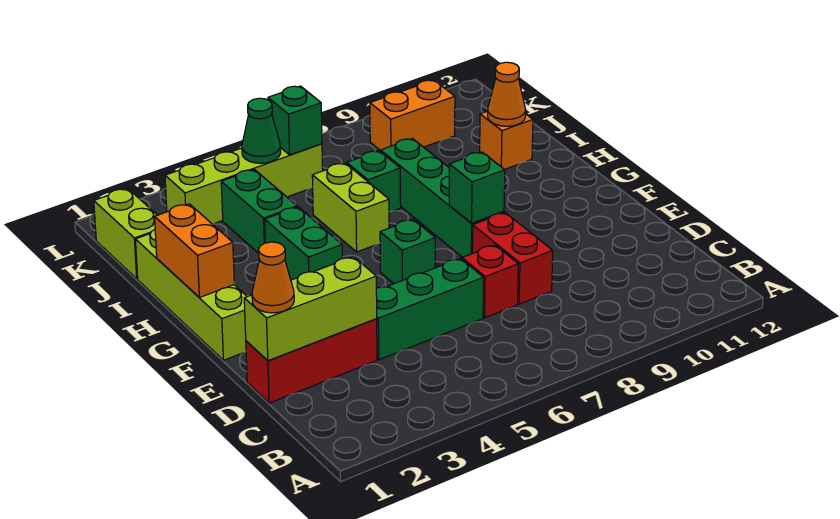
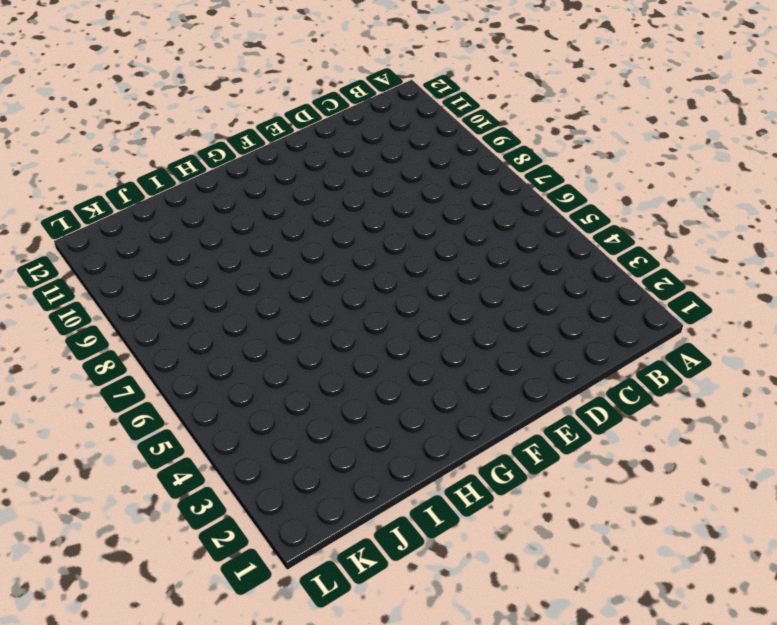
none -> red brick D1:D3 level 1
none -> green brick D4:D6 level 1
none -> red brick D7 level 1

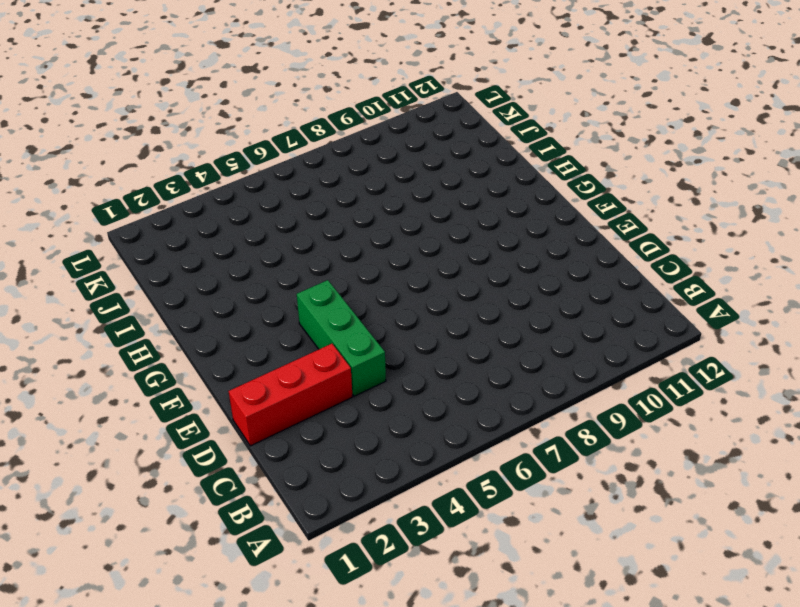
green brick D4:F4 level 1 -> green brick D4:D6 level 1
none -> red brick D7 level 1
none -> red brick D8:E8 level 1
none -> lime brick F1:I1 level 1

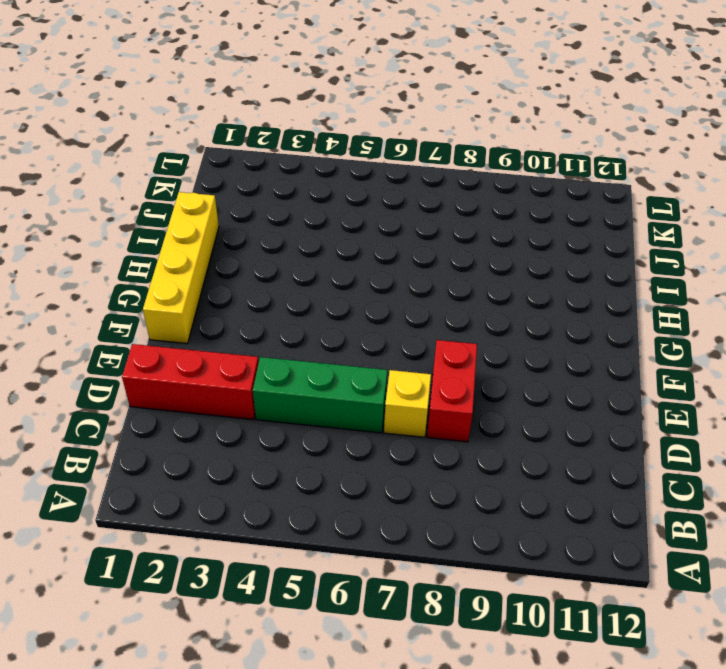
yellow brick D7 level 1 -> red brick D7 level 1
yellow brick F1:I1 level 1 -> lime brick F1:I1 level 1
none -> green brick F6 level 1
none -> green brick F8:I8 level 1
none -> green brick G4:H4 level 1

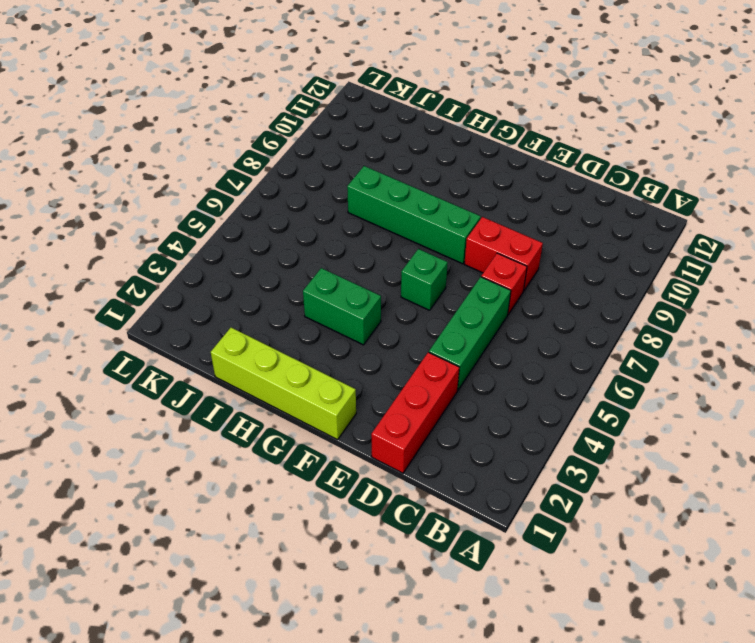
none -> lime brick H6:I6 level 1
none -> green brick I4:J4 level 1
none -> green brick I7 level 1

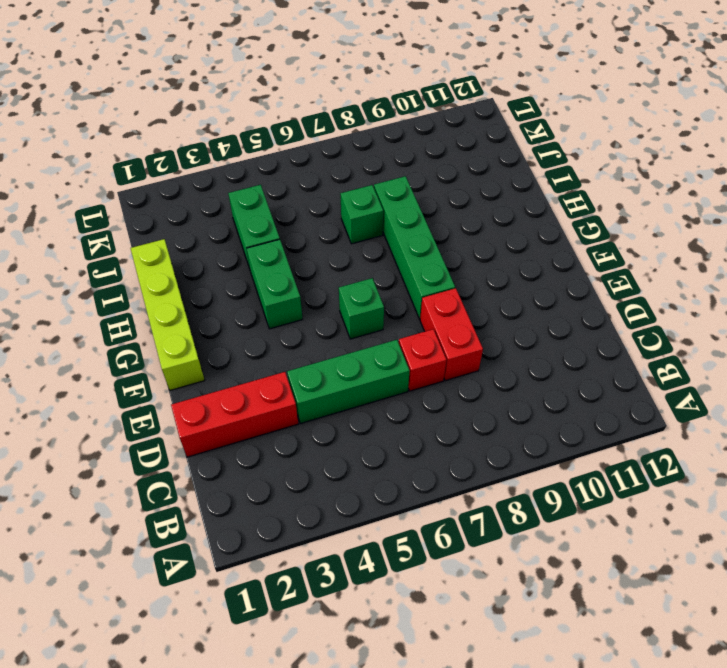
none -> lime brick H6:I6 level 1
none -> orange brick I11 level 1
none -> lime brick J1:K1 level 1

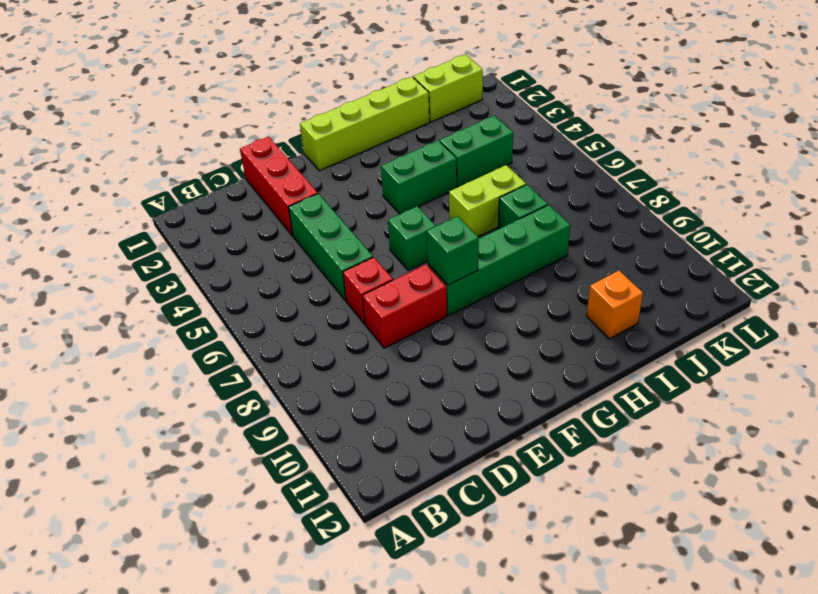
none -> lime brick K3:K6 level 1
none -> orange brick K9:K10 level 1
none -> lime brick D1:D3 level 2

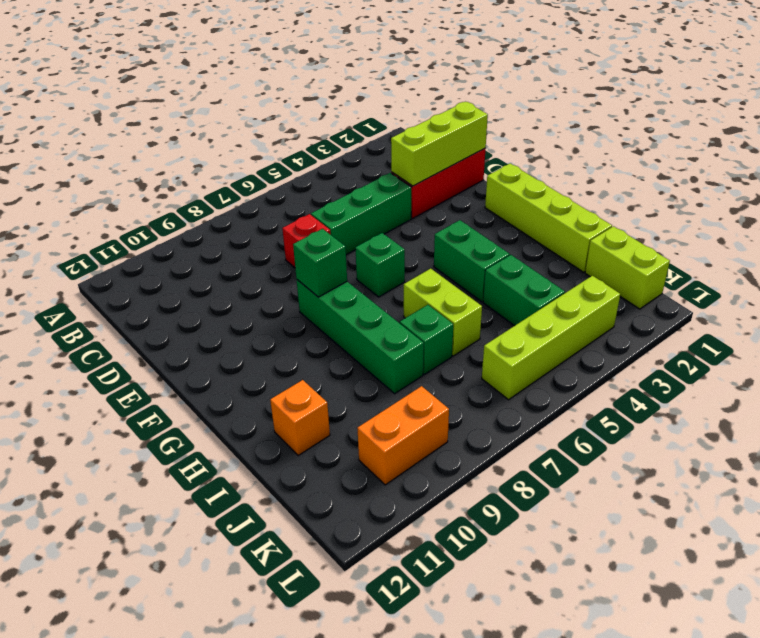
none -> red brick D8:E8 level 1
none -> orange brick G1:H1 level 2
none -> orange cone I11 level 2

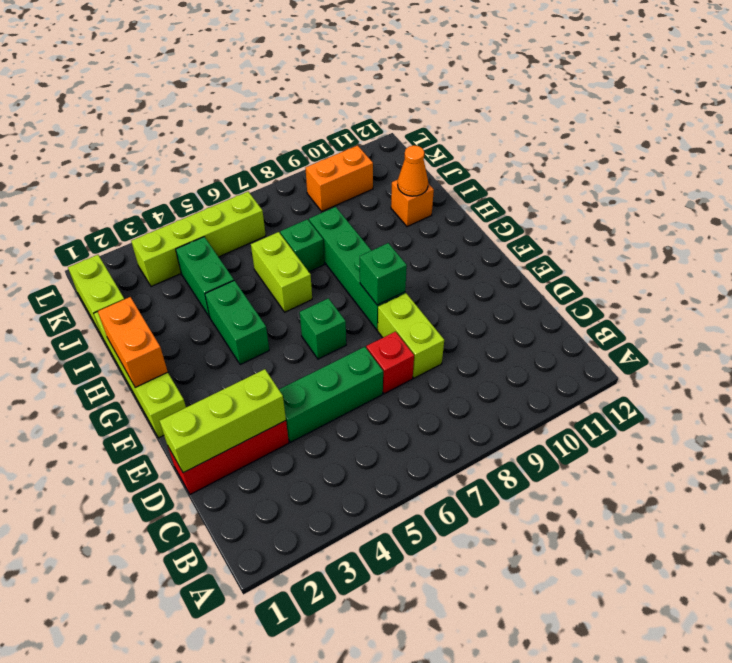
lime brick D8:E8 level 1 -> red brick D8:E8 level 1
none -> green cone K5 level 2
none -> green brick K6 level 2
none -> orange cone D1 level 3

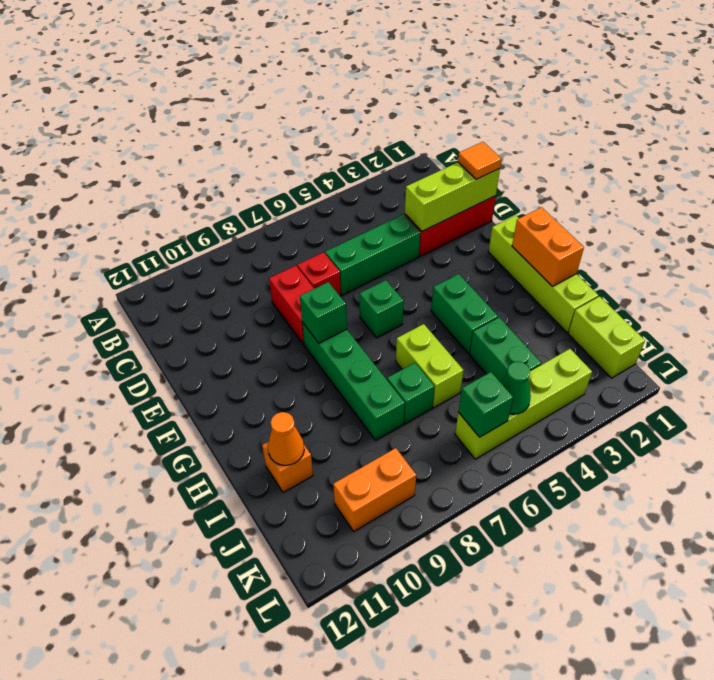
orange tile D1 level 3 -> orange cone D1 level 3

